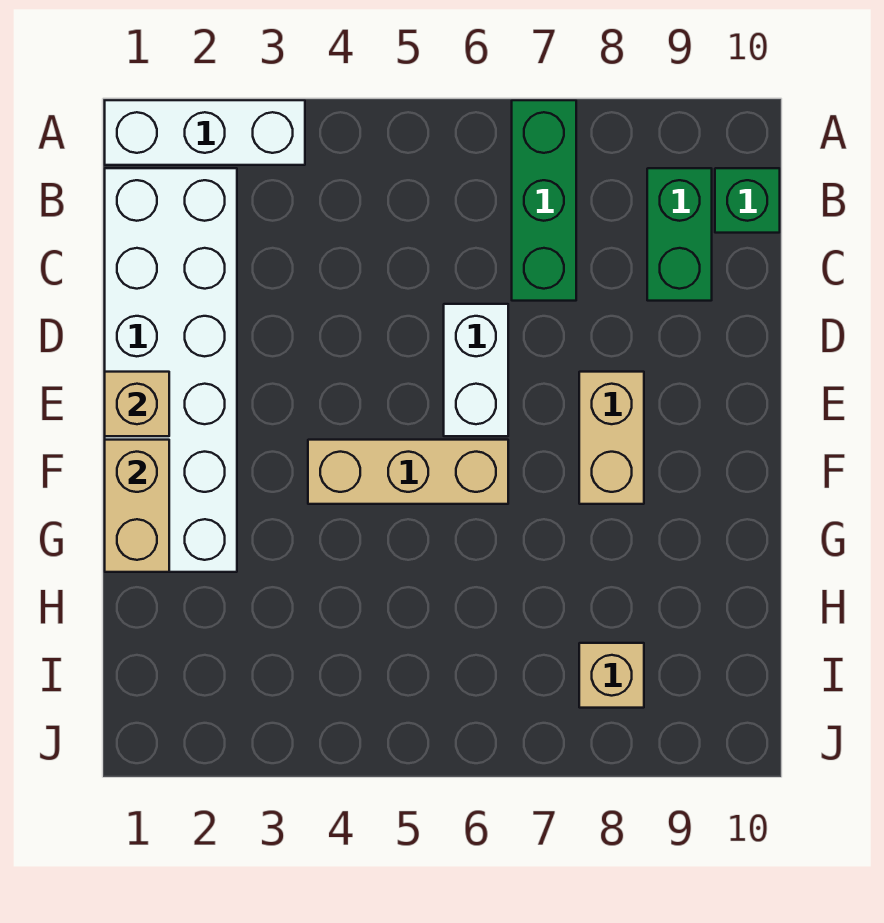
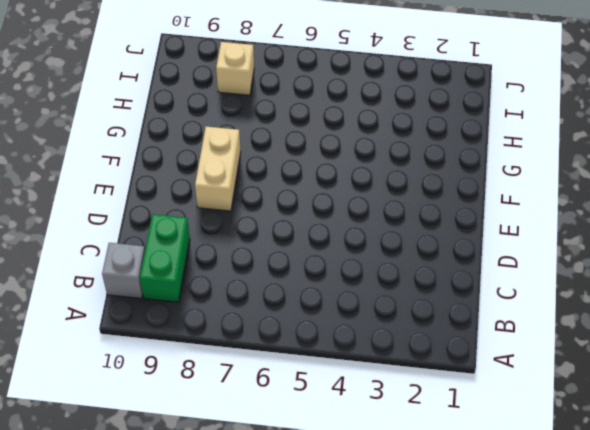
grey brick B10 level 1 -> green brick B10 level 1
none -> white brick A1:A3 level 1
none -> green brick A7:C7 level 1

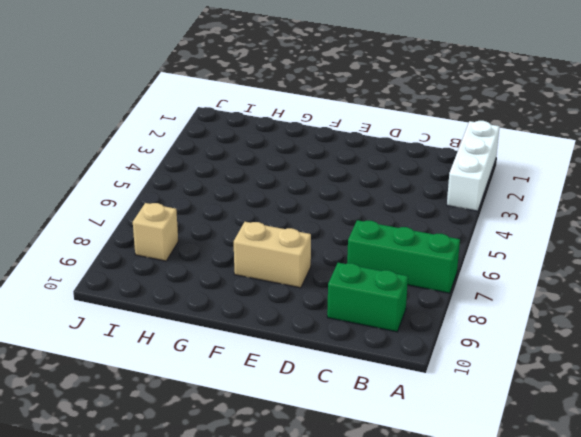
none -> white brick B1:G2 level 1
none -> green brick B10 level 1

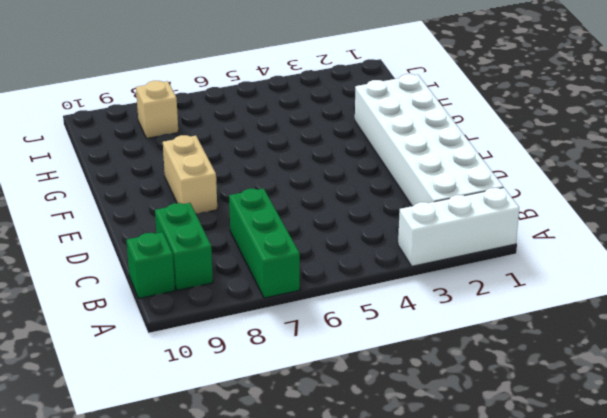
none -> white brick D6:E6 level 1
none -> tan brick F4:F6 level 1

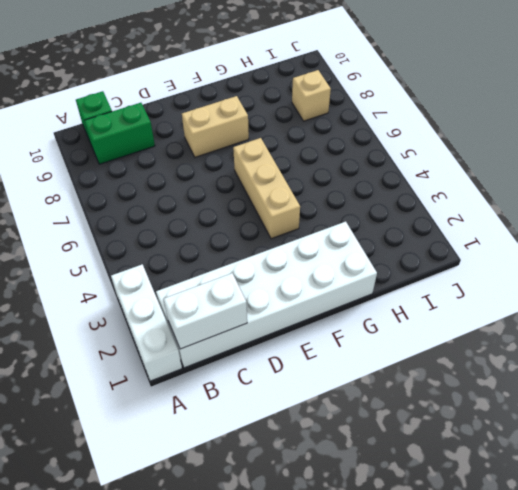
white brick B1:C1 level 2 -> white brick D6:E6 level 1
none -> green brick A7:C7 level 1
none -> tan brick E1 level 2

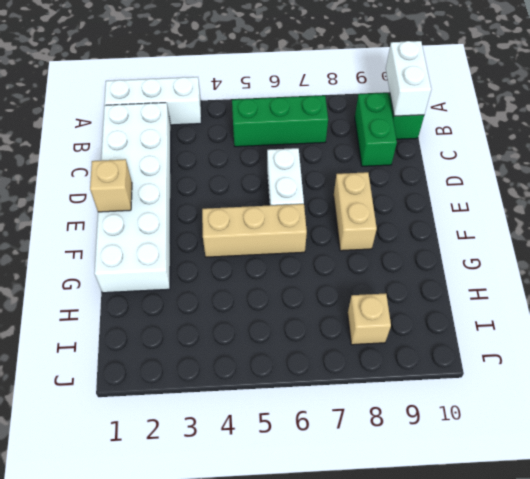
white brick A10:B10 level 2 -> none
green brick B5:B7 level 1 -> green brick A7:C7 level 1
none -> tan brick F1:G1 level 2

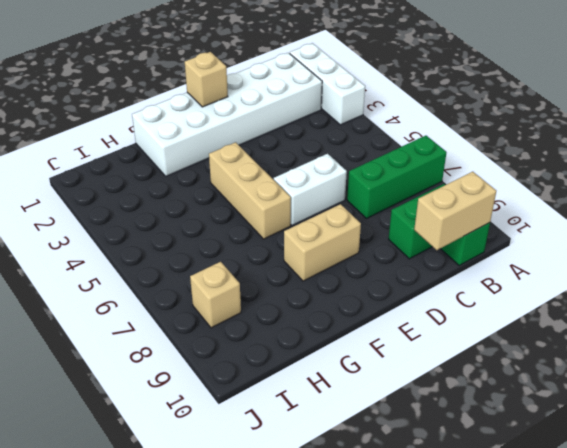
tan brick B10:C10 level 2 -> tan brick F1:G1 level 2

